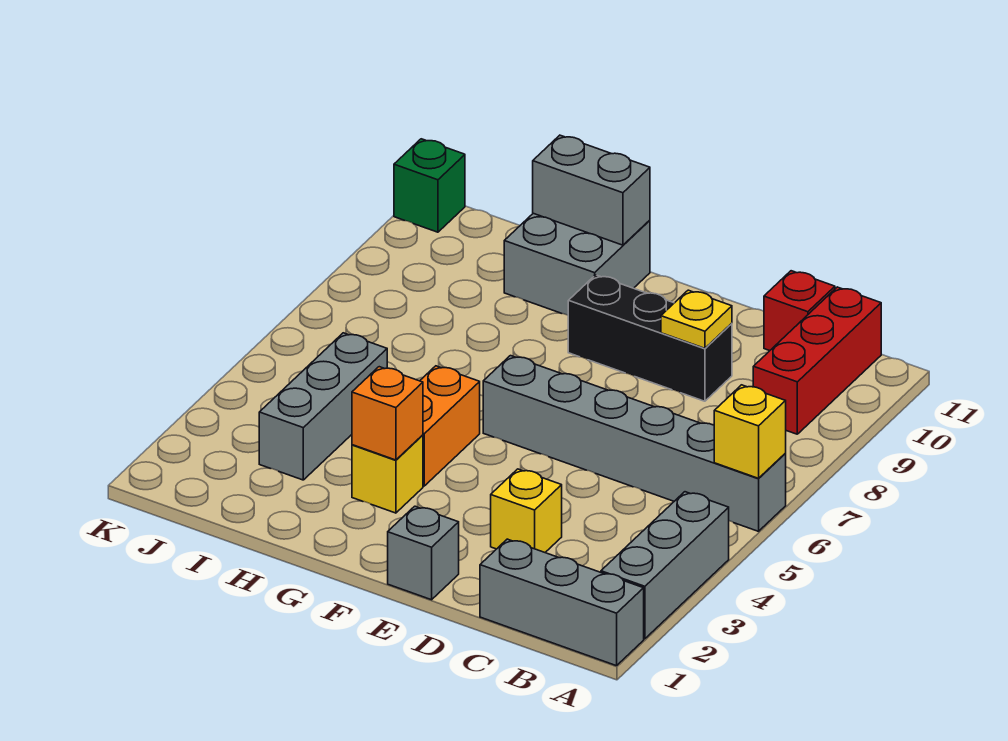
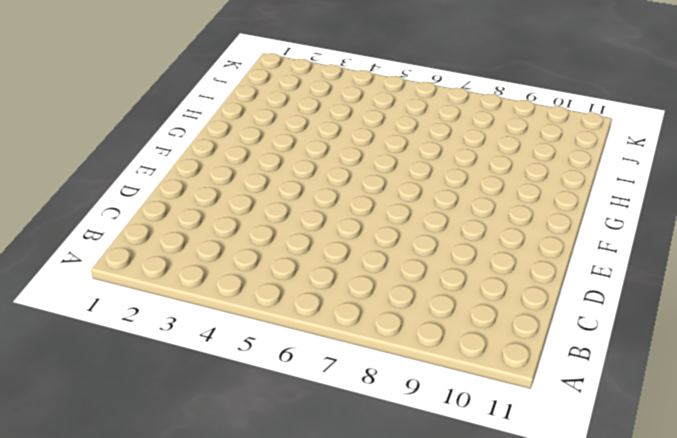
none -> grey brick A1:C1 level 1
none -> grey brick A2:A4 level 1
none -> grey brick A6:F6 level 1

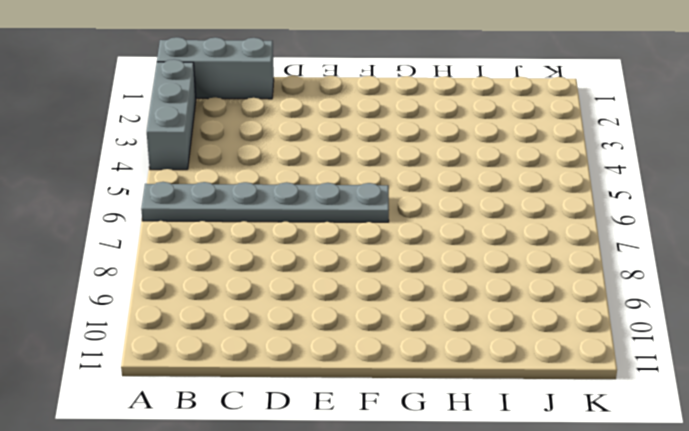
grey plate A6:F6 level 1 -> grey brick A6:F6 level 1
none -> red brick B9:B11 level 1
none -> red brick C11 level 1
none -> yellow brick D3 level 1

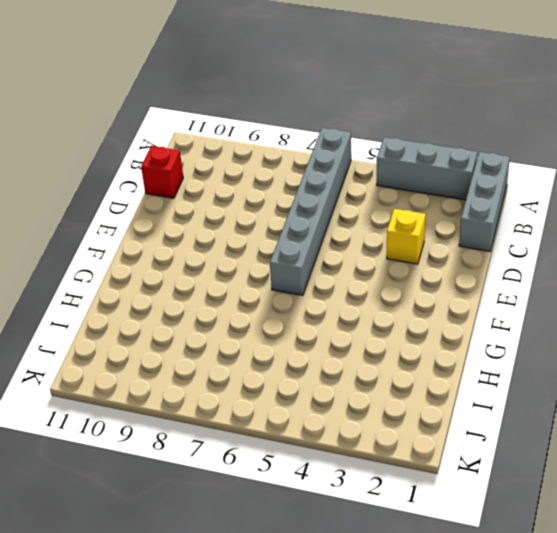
none -> red brick B9:B11 level 1
none -> black brick D9:F9 level 1
none -> grey brick E1 level 1

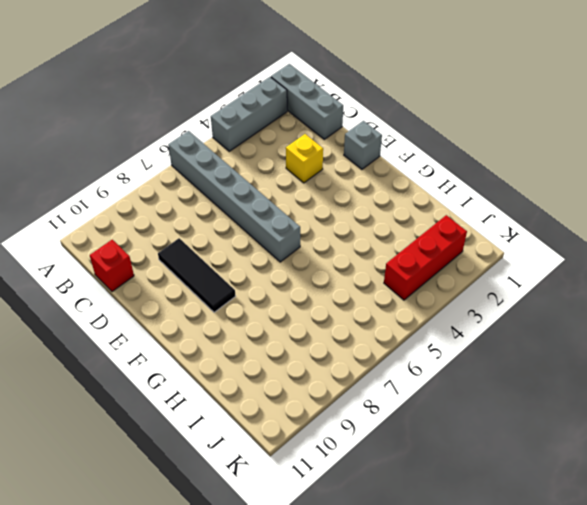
black tile D9:F9 level 1 -> black brick D9:F9 level 1
red brick J2:J4 level 1 -> red brick B9:B11 level 1
none -> yellow brick G3 level 1
none -> orange brick G4:G5 level 1
none -> grey brick G10:H11 level 1

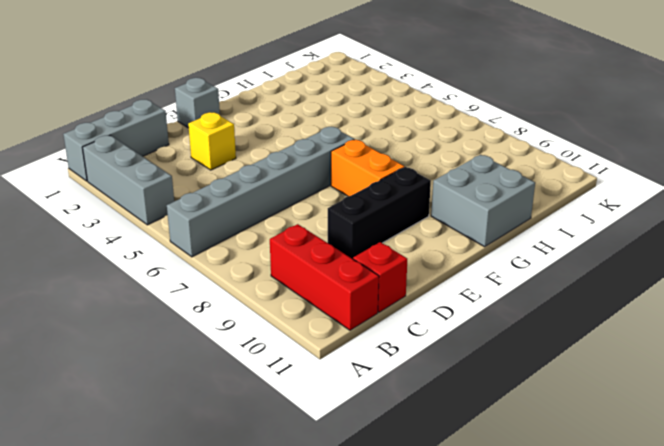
orange brick F7:F8 level 1 -> orange brick G4:G5 level 1
none -> yellow brick G3 level 1
none -> grey brick I3:I5 level 1
none -> green brick K11 level 1

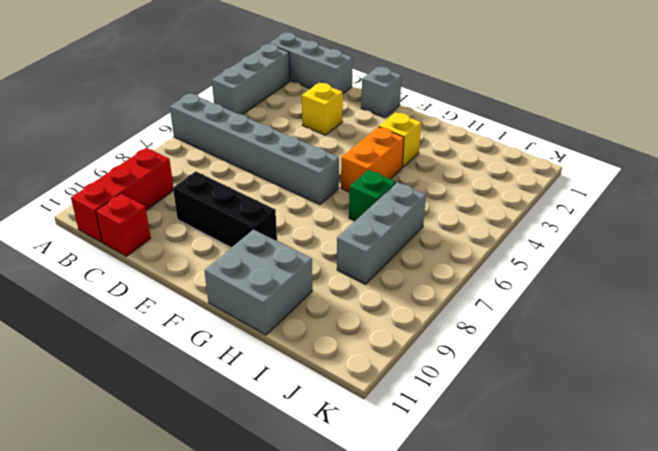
green brick H6 level 1 -> green brick K11 level 1
grey brick I6:I8 level 1 -> grey brick I3:I5 level 1
none -> yellow brick A6 level 2
none -> yellow plate D9 level 2
none -> orange brick G3 level 2

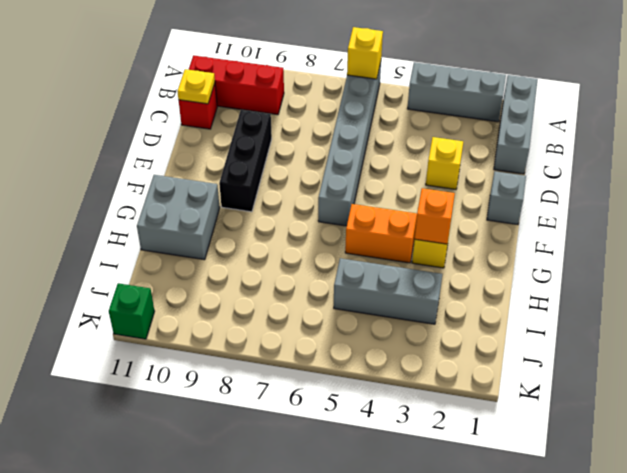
yellow plate C11 level 2 -> yellow plate D9 level 2
none -> grey brick G11:H11 level 2

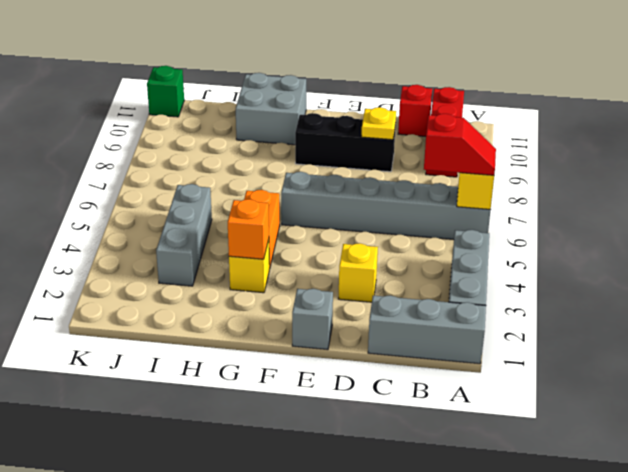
red slope A6:B6 level 3 top B -> none
none -> grey brick G11:H11 level 2

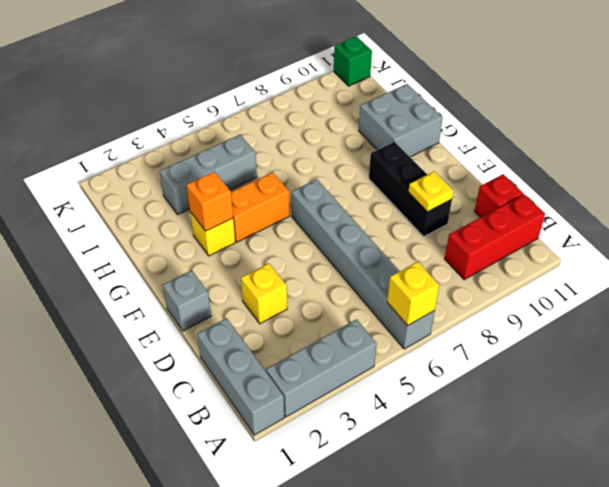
none -> grey brick G11:H11 level 2

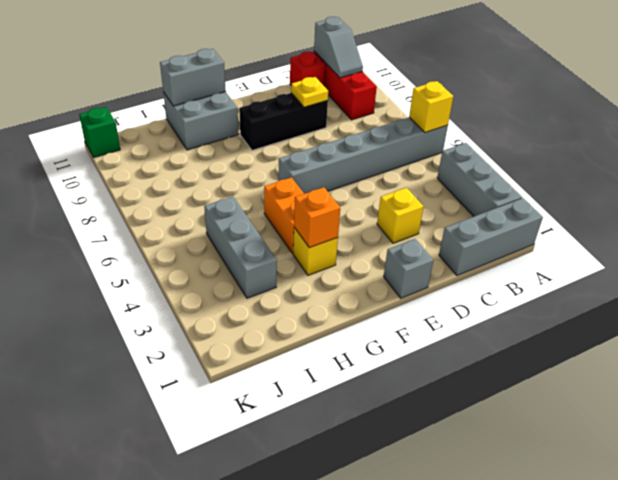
grey slope B10:B11 level 2 top 11 -> none

